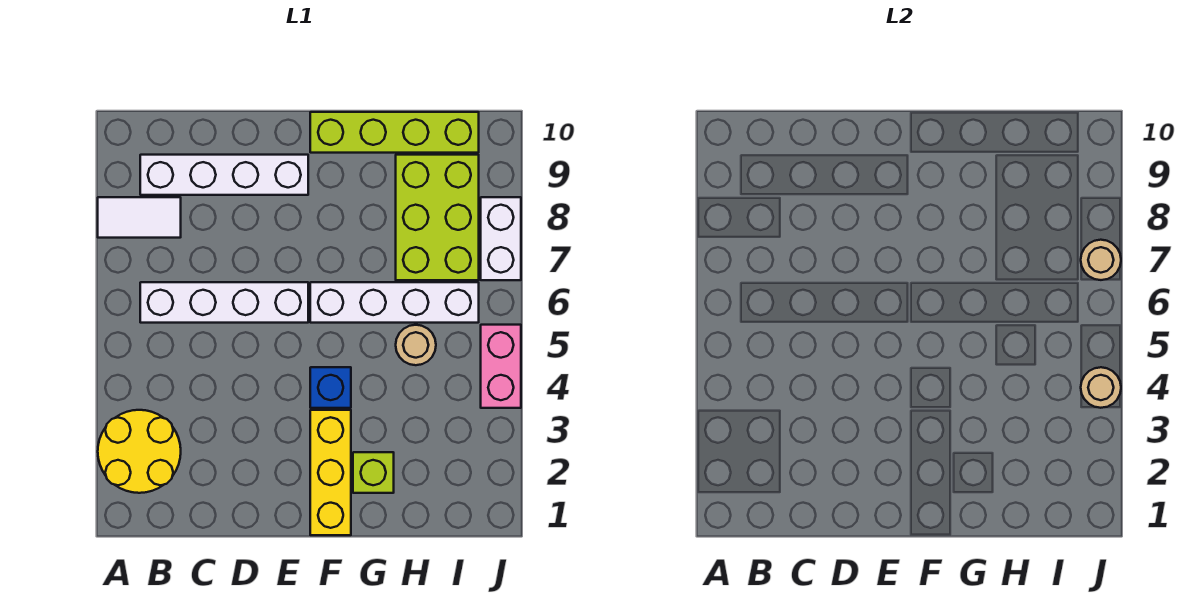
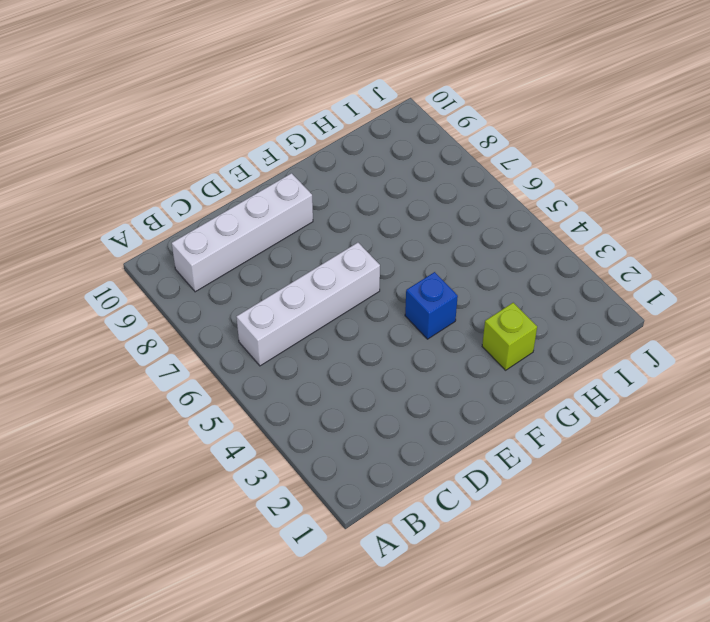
none -> yellow round brick A2:B3 level 1
none -> white tile A8:B8 level 1
none -> yellow brick F1:F3 level 1

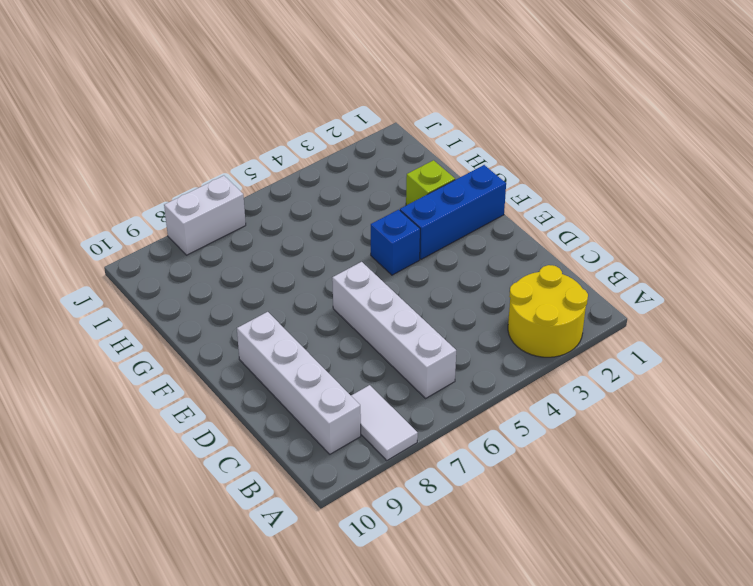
blue brick F1:F3 level 1 -> yellow brick F1:F3 level 1
none -> white brick F6:I6 level 1
none -> lime brick F10:I10 level 1
none -> tan round brick H5 level 1

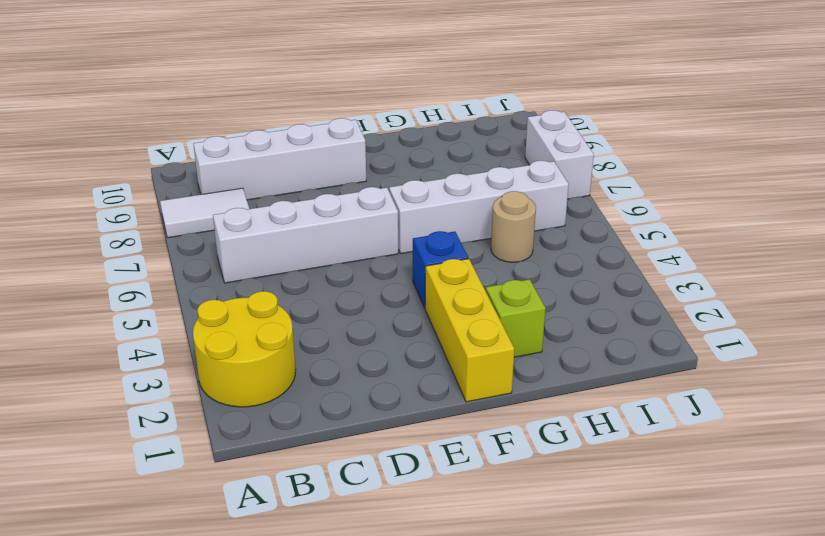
none -> lime brick F10:I10 level 1
none -> lime brick H7:I9 level 1
none -> pink brick J4:J5 level 1

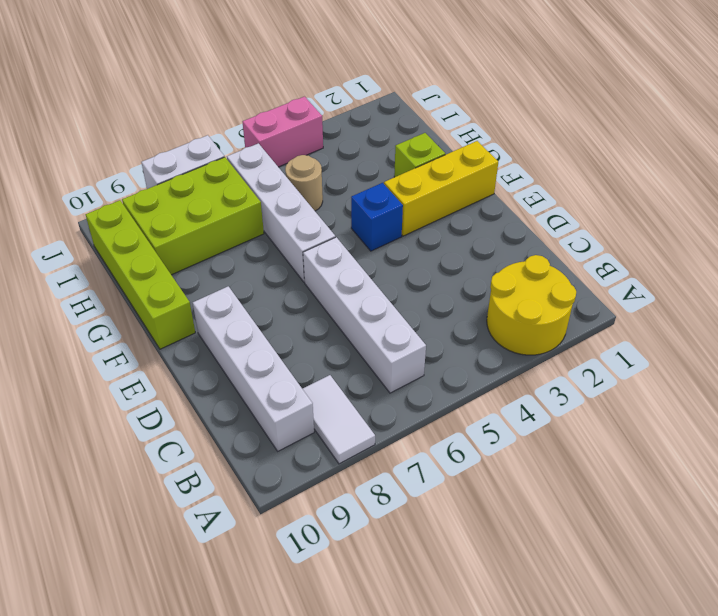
none -> tan round brick J4 level 2
none -> tan round brick J7 level 2

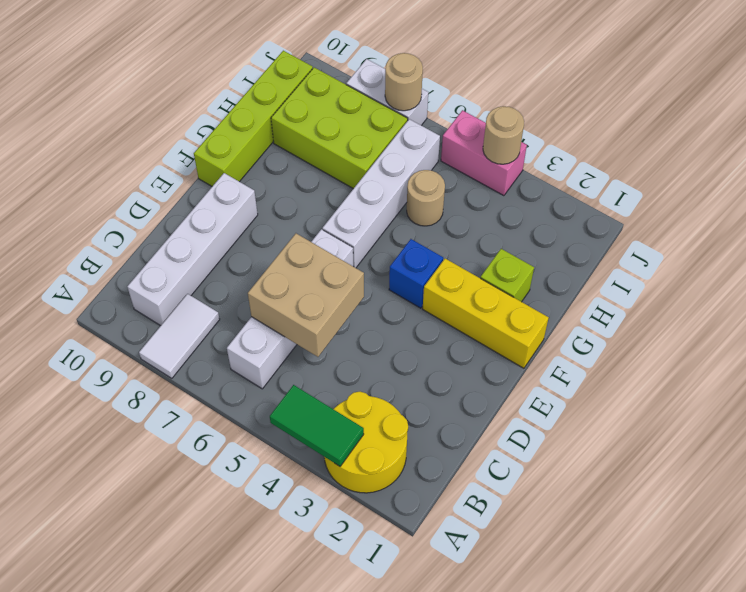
green tile A3:A4 level 2 -> none
tan brick C5:D6 level 2 -> none

